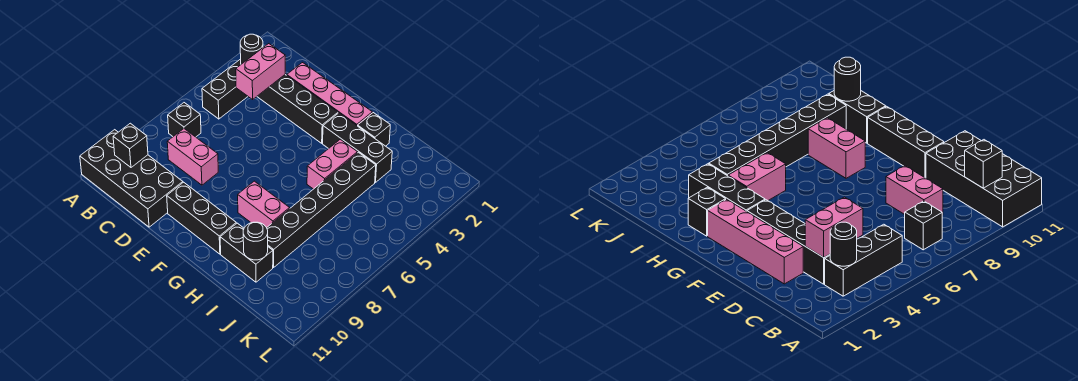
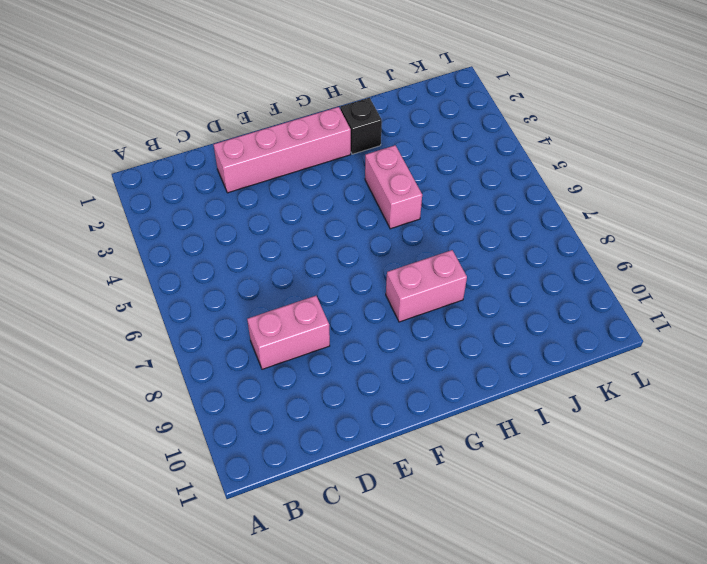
none -> black brick A10:D11 level 1
none -> black brick B3:B5 level 1
none -> black brick B7 level 1

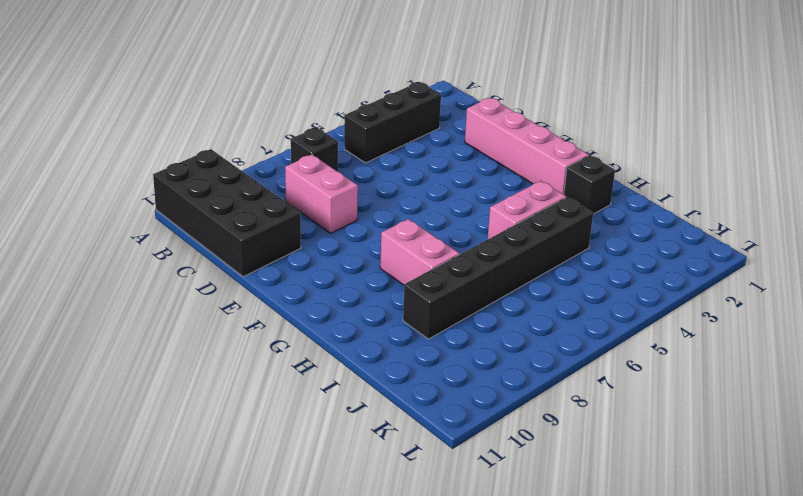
none -> black brick C3:F3 level 1
none -> black brick E10:G10 level 1
none -> black brick G3:I3 level 1

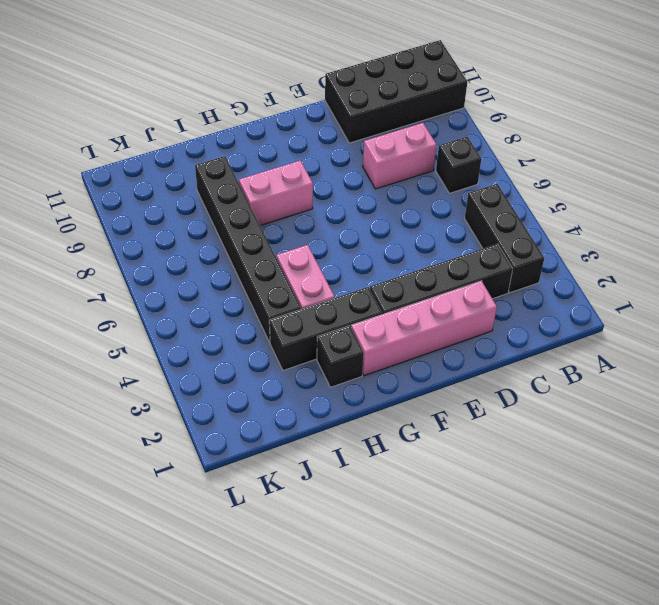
none -> black brick E10:G10 level 1
none -> black brick H10:I10 level 1
none -> black round brick B3 level 2

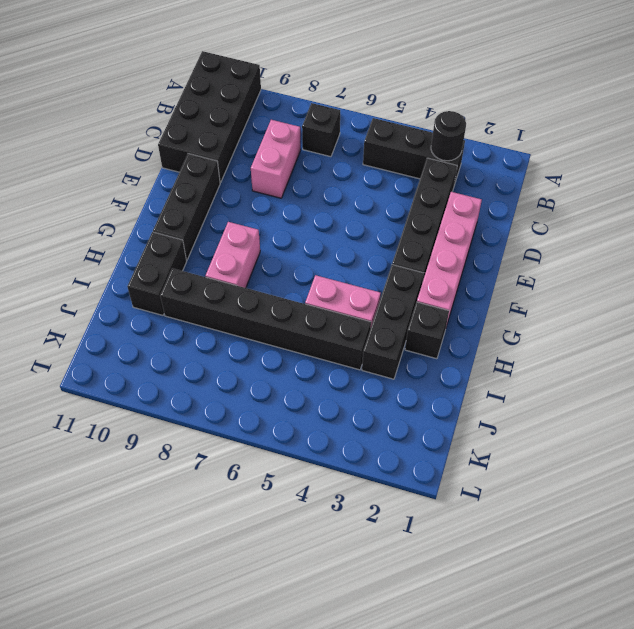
none -> black brick B10 level 2
none -> pink brick C3:C4 level 2
none -> black round brick I10 level 2

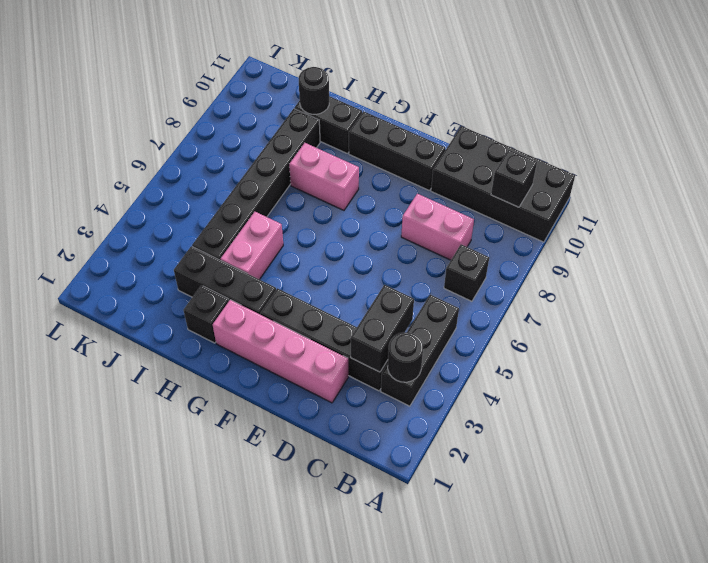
black brick C3:C4 level 2 -> pink brick C3:C4 level 2

